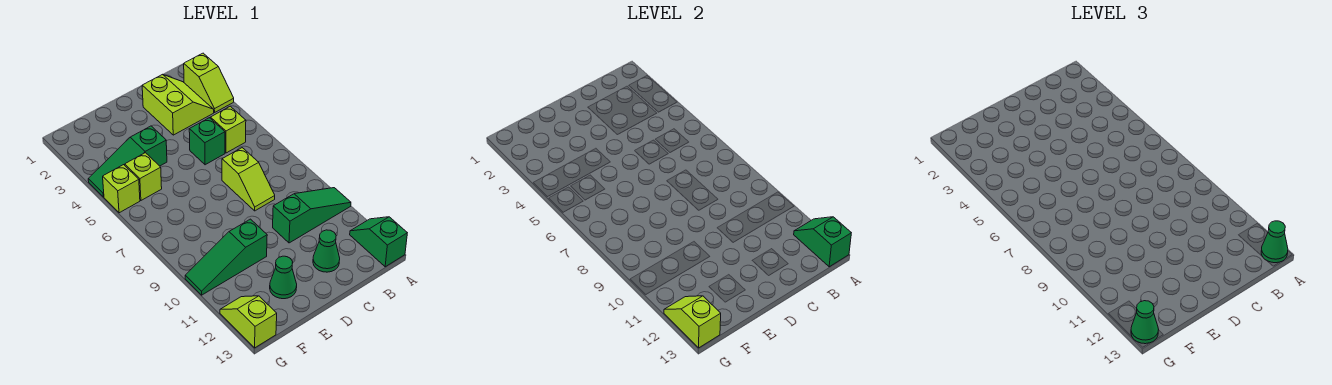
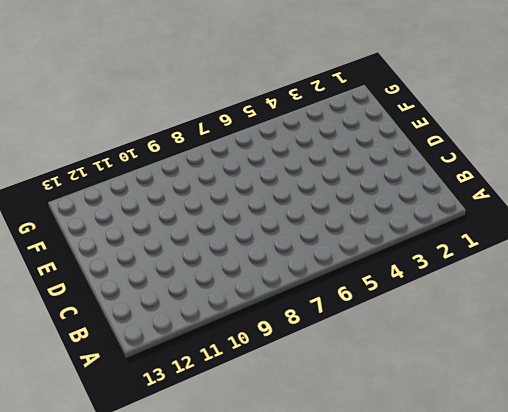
none -> lime slope A2:A3 level 1 top 2
none -> green slope A10:C10 level 1 top C
none -> green slope A12:A13 level 1 top 13

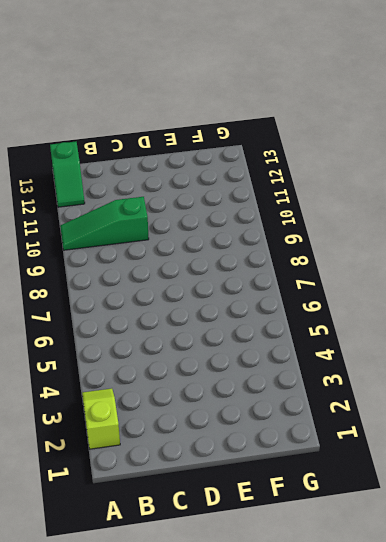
none -> lime slope B2:C3 level 1 top C
none -> lime brick B5 level 1
none -> green brick C5 level 1

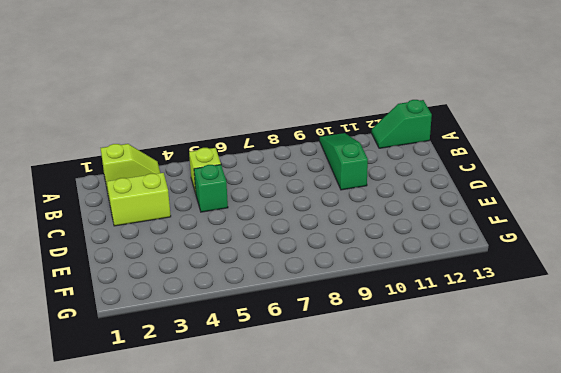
none -> lime slope C7:C8 level 1 top 7
none -> green cone C12 level 1
none -> green slope E4:G4 level 1 top E

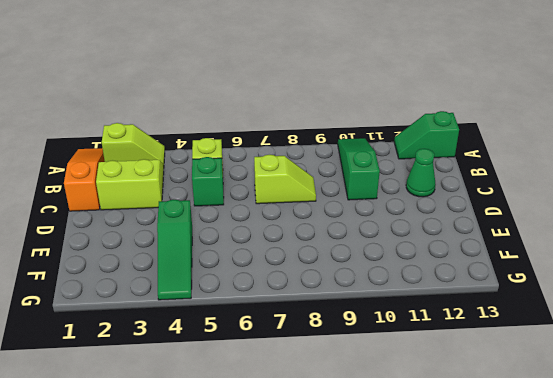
orange slope A1:C1 level 1 top C -> none
none -> green slope E10:G10 level 1 top E
none -> green cone E12 level 1
none -> lime brick F5 level 1

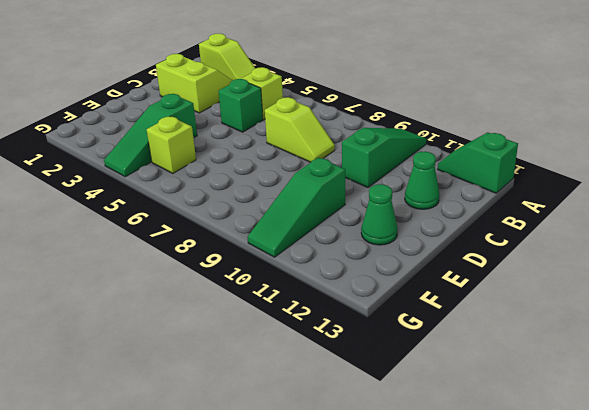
none -> lime brick G5 level 1
none -> lime slope G12:G13 level 1 top 13
none -> green slope A12:A13 level 2 top 13

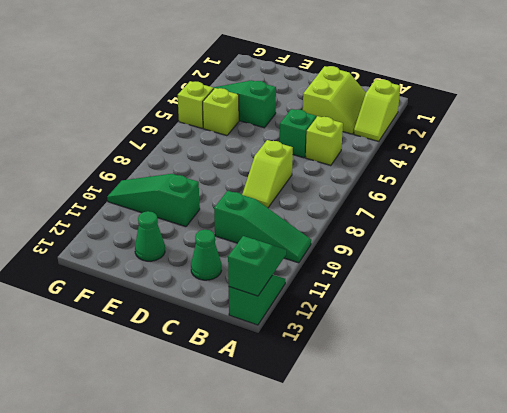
none -> lime slope G12:G13 level 1 top 13
none -> lime slope G12:G13 level 2 top 13
none -> green cone A13 level 3

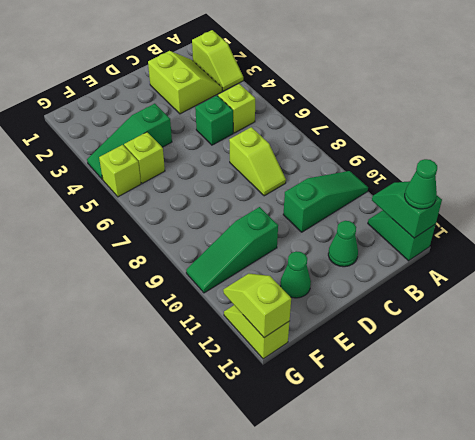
none -> green cone G13 level 3

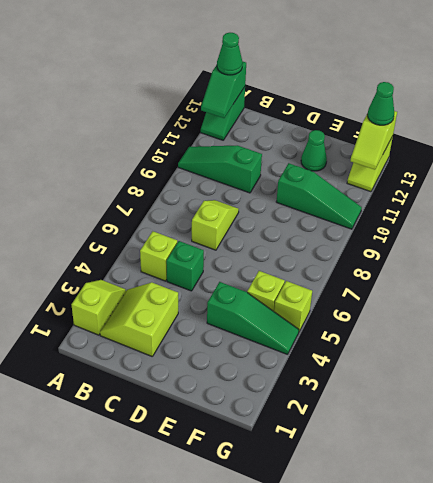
none -> green cone C12 level 1

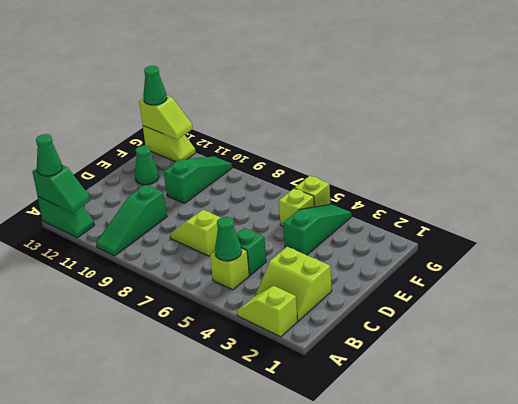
green cone B5 level 2 -> green cone C12 level 1

